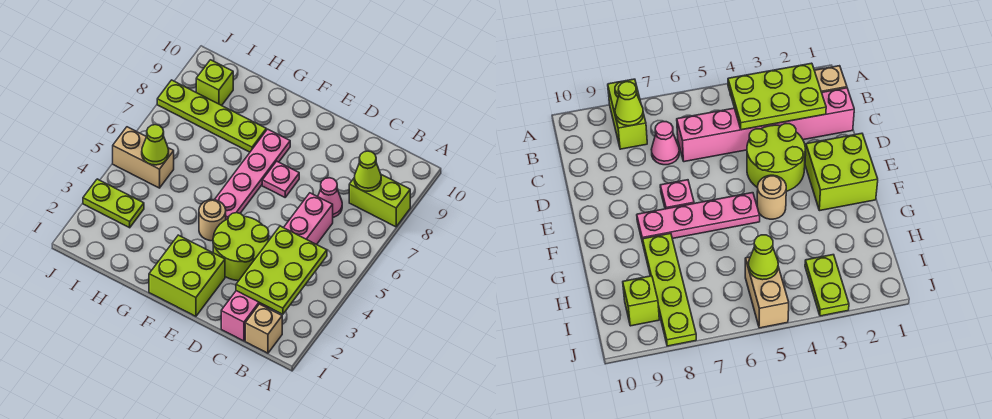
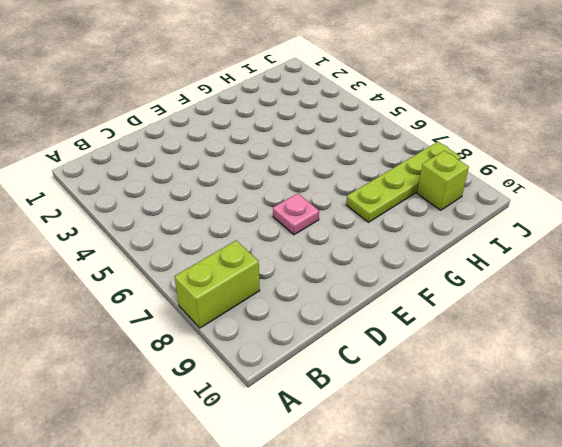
none -> tan brick B1 level 1
none -> pink brick C1:C6 level 1
none -> pink cone C7 level 1

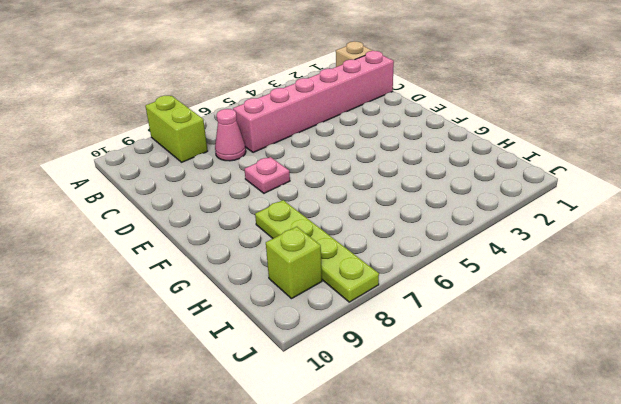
none -> lime round brick D3:E4 level 1
none -> lime brick E1:F2 level 1
none -> tan round brick F4 level 1

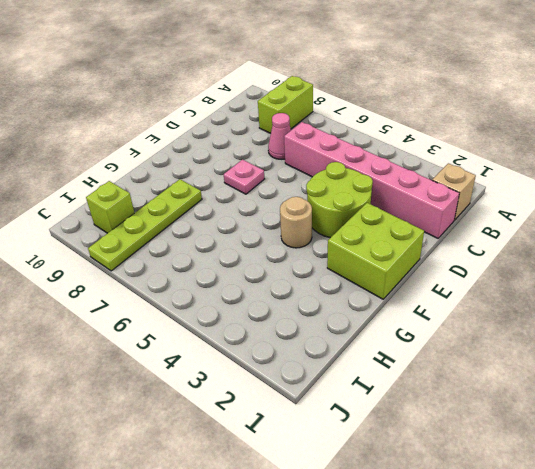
none -> pink plate F5:F8 level 1
none -> lime plate I3:J3 level 1
none -> tan brick I5:J5 level 1

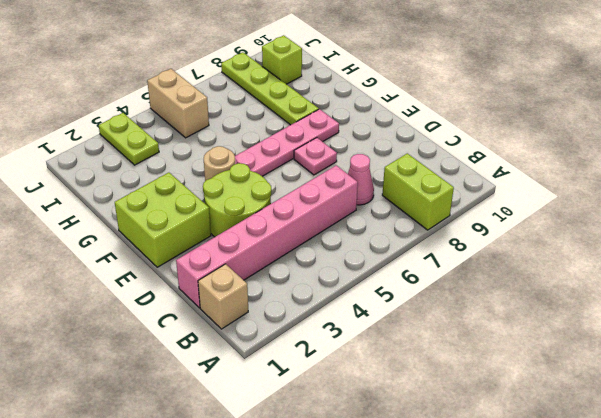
none -> lime plate B2:C4 level 2
none -> lime cone B8 level 2
none -> lime cone I5 level 2

